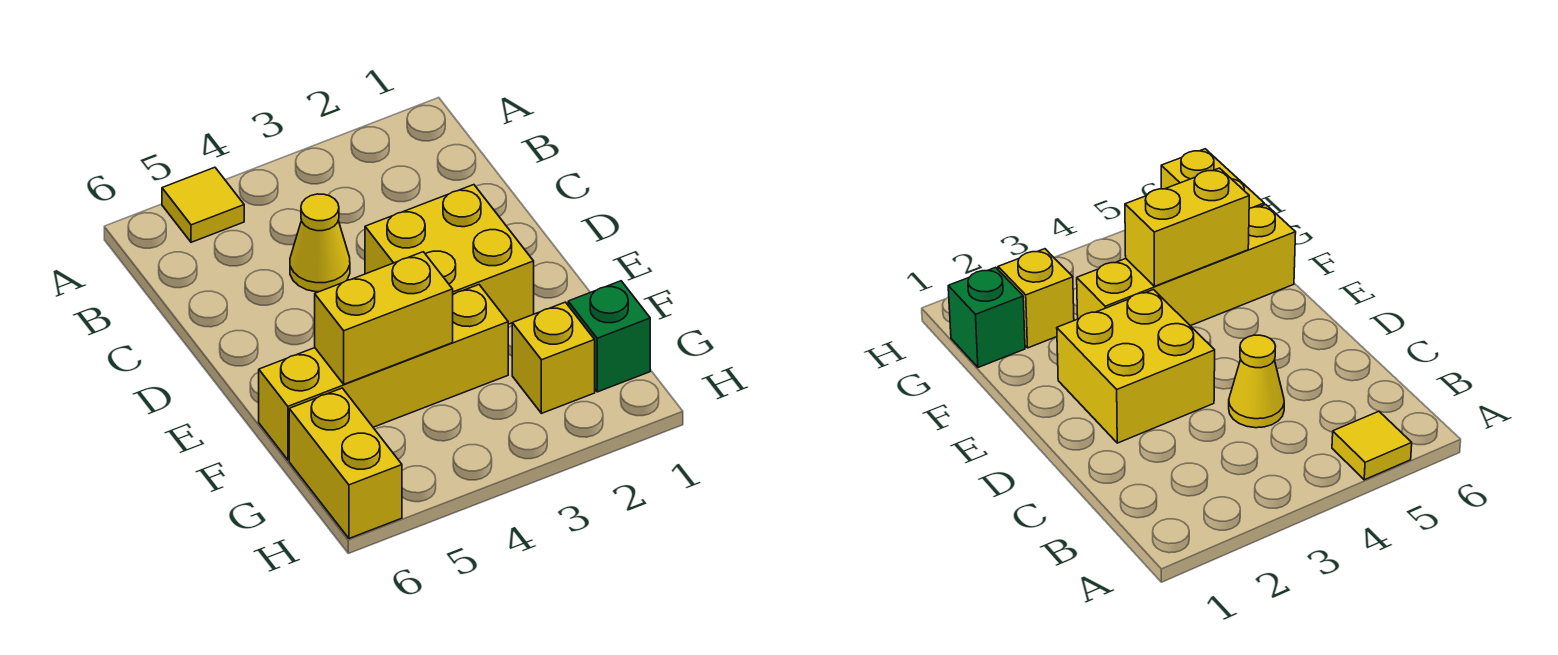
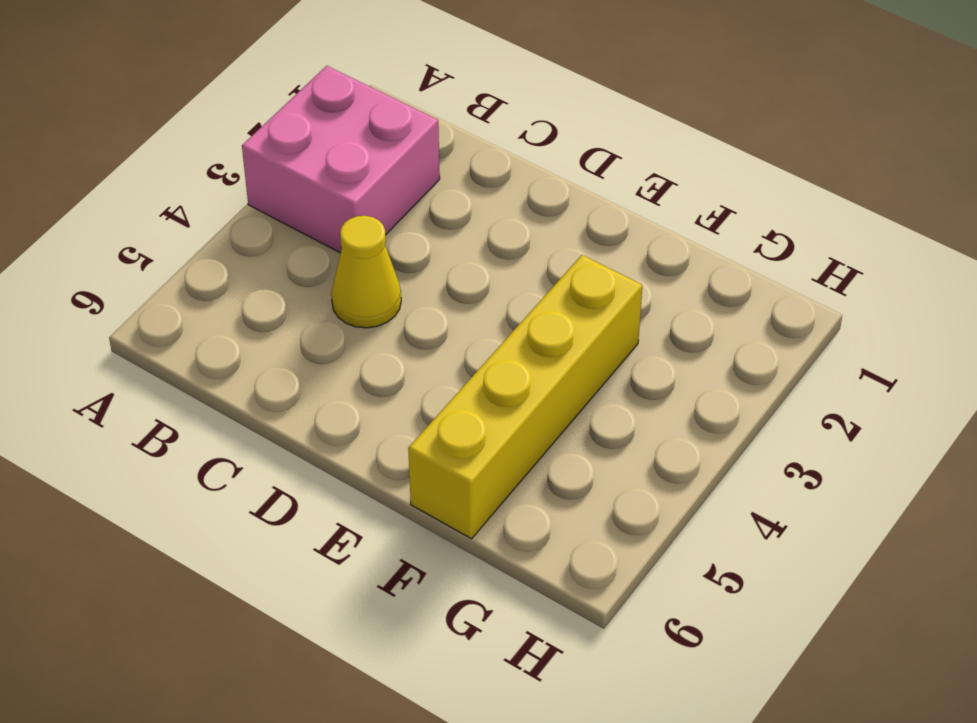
pink brick A2:B3 level 1 -> none
none -> yellow tile A5 level 1
none -> yellow brick D2:E3 level 1

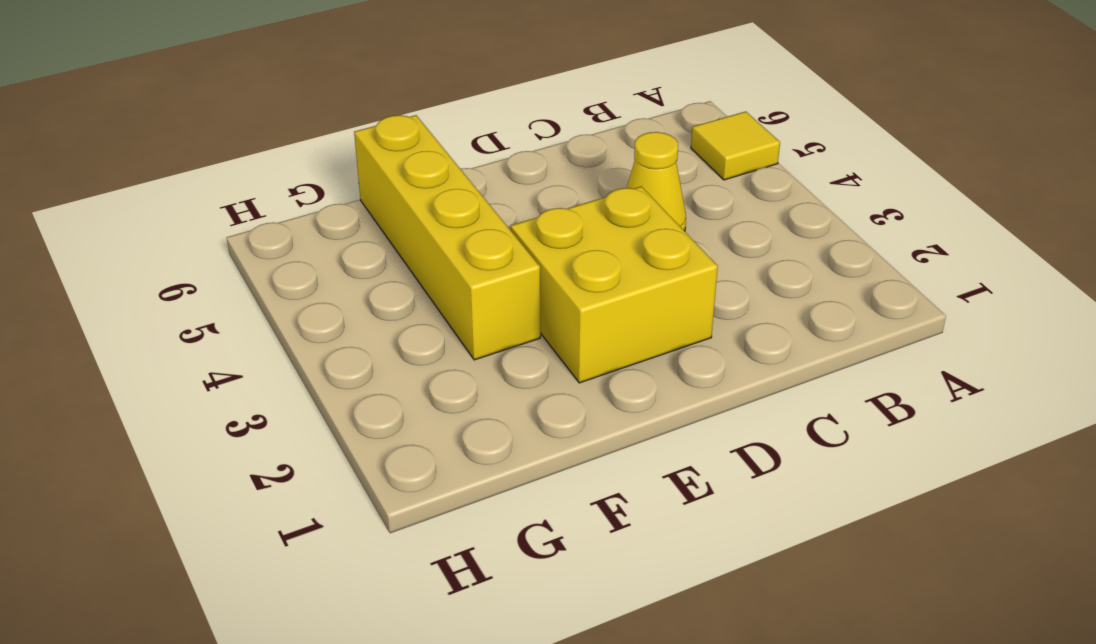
none -> green brick G1 level 1
none -> yellow brick G2 level 1

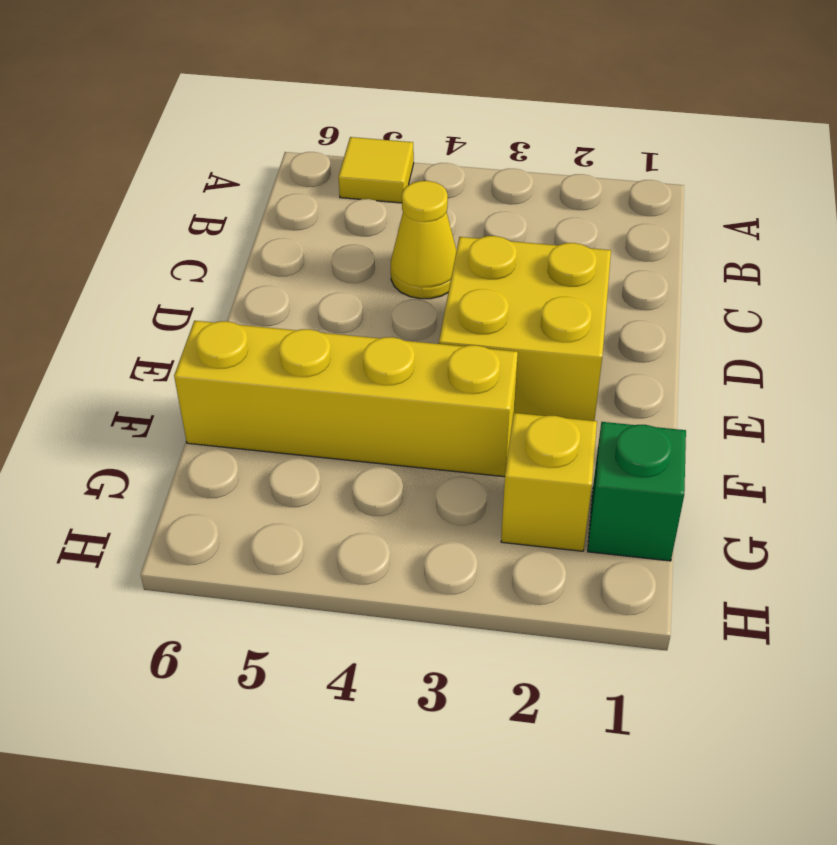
none -> yellow brick G6:H6 level 1
none -> yellow brick F4:F5 level 2

